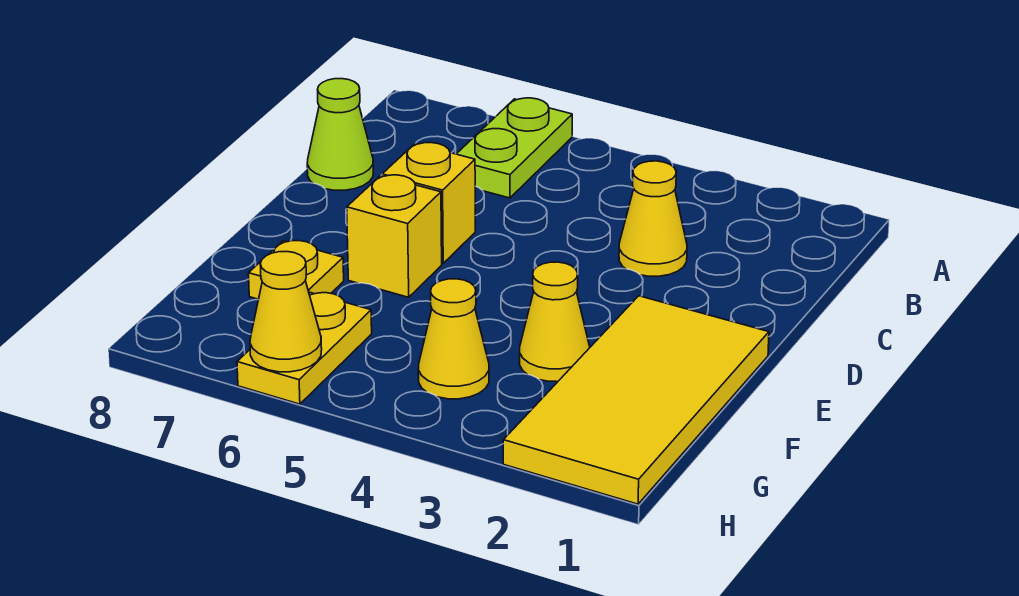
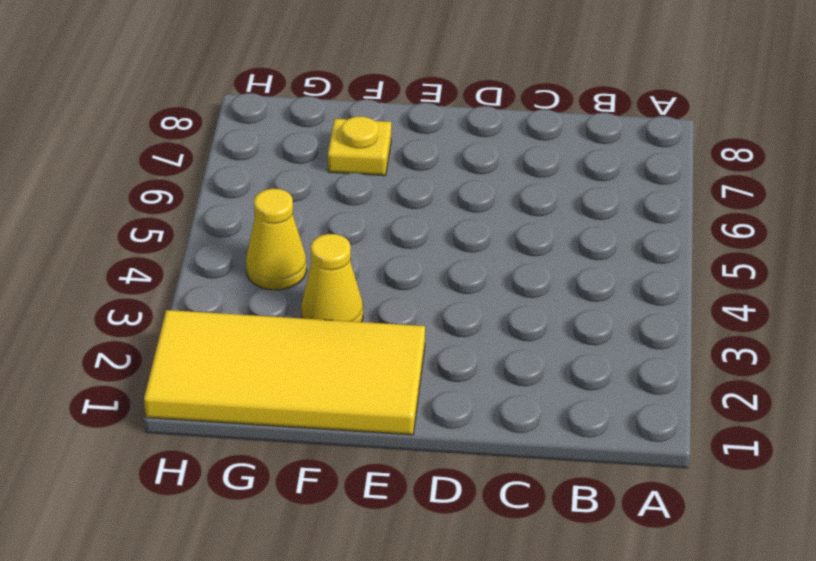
none -> lime plate A6:B6 level 1
none -> yellow cone C3 level 1

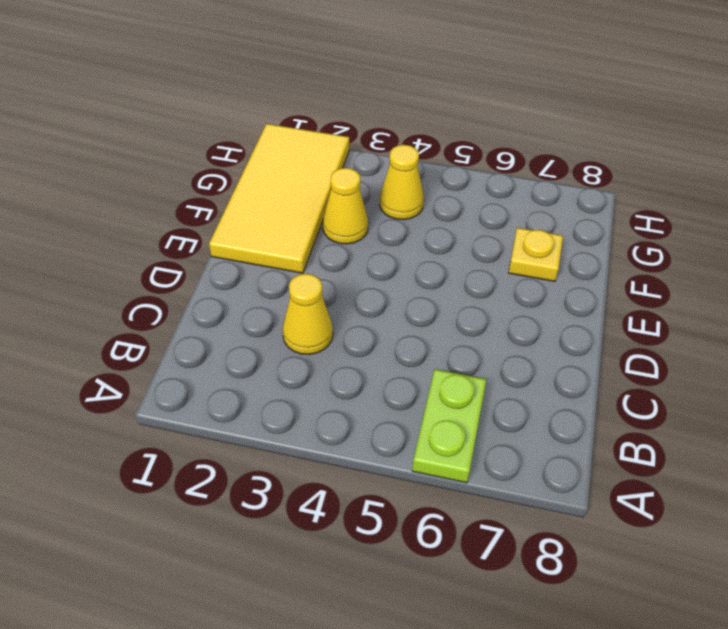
none -> lime cone C8 level 1
none -> yellow brick D6 level 1

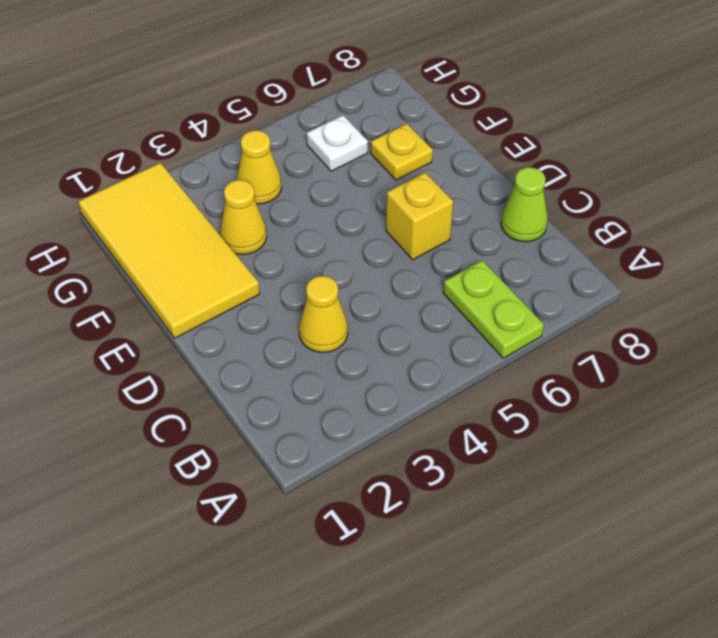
white plate G6 level 1 -> yellow plate G6:H6 level 1
none -> yellow brick E6 level 1
none -> yellow cone H6 level 2

